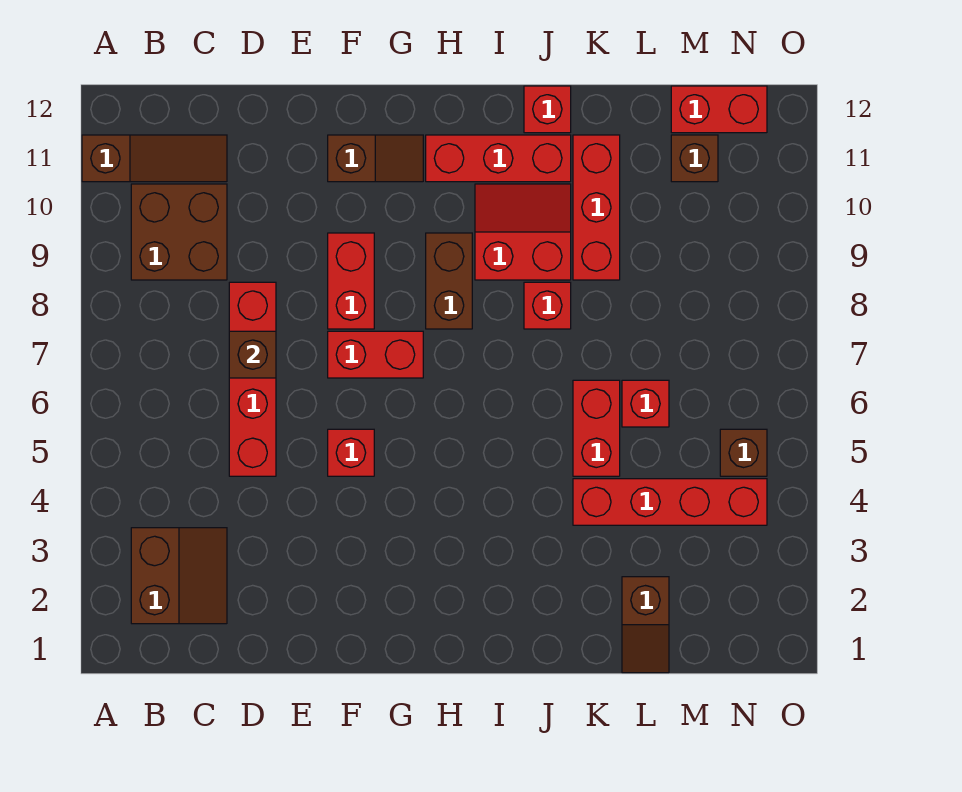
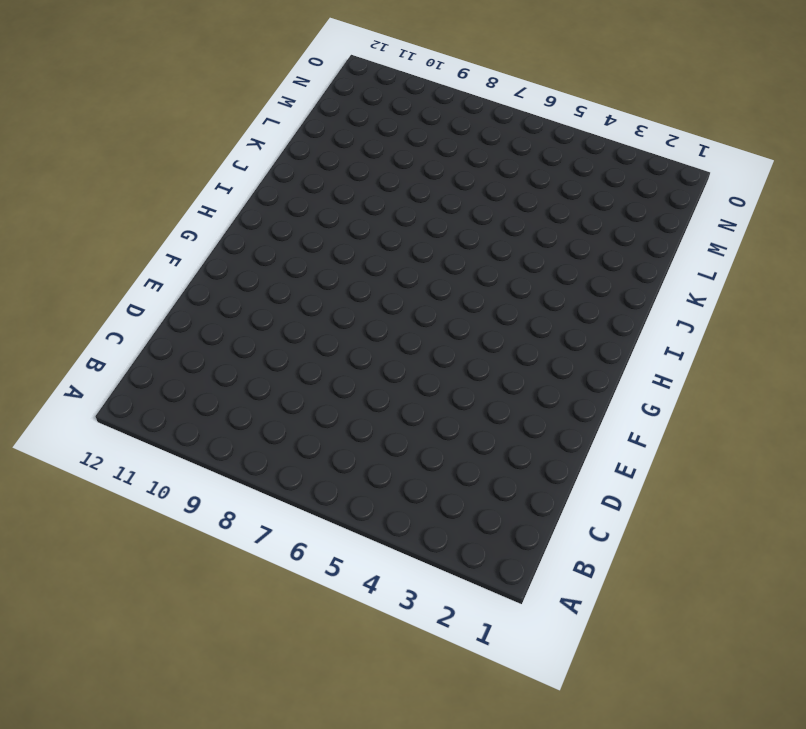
none -> brown slope A11:C11 level 1 top A
none -> brown slope B2:C3 level 1 top B
none -> brown brick B9:C10 level 1

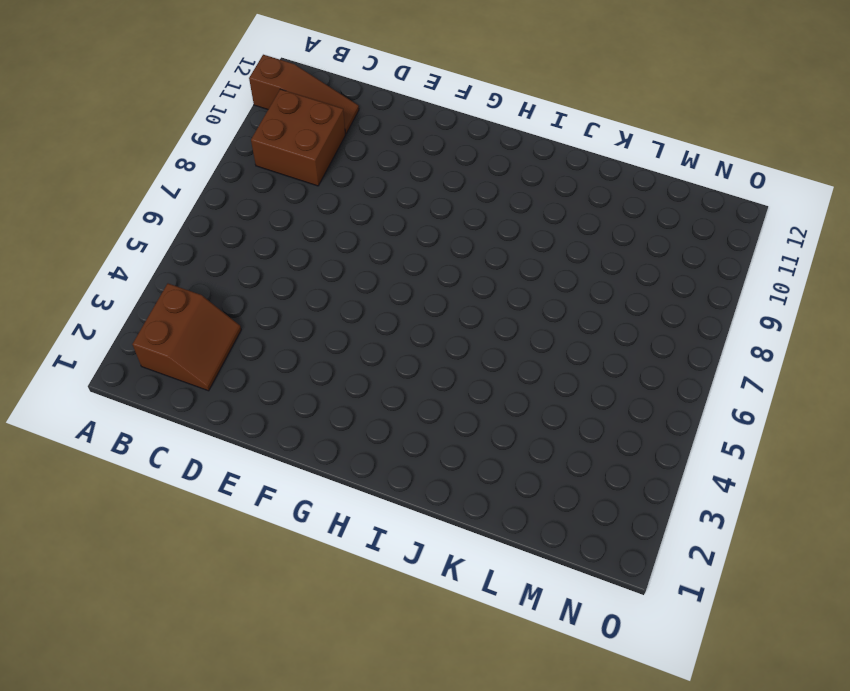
none -> red brick D5:D8 level 1
none -> red brick F5 level 1
none -> red brick F7:G7 level 1

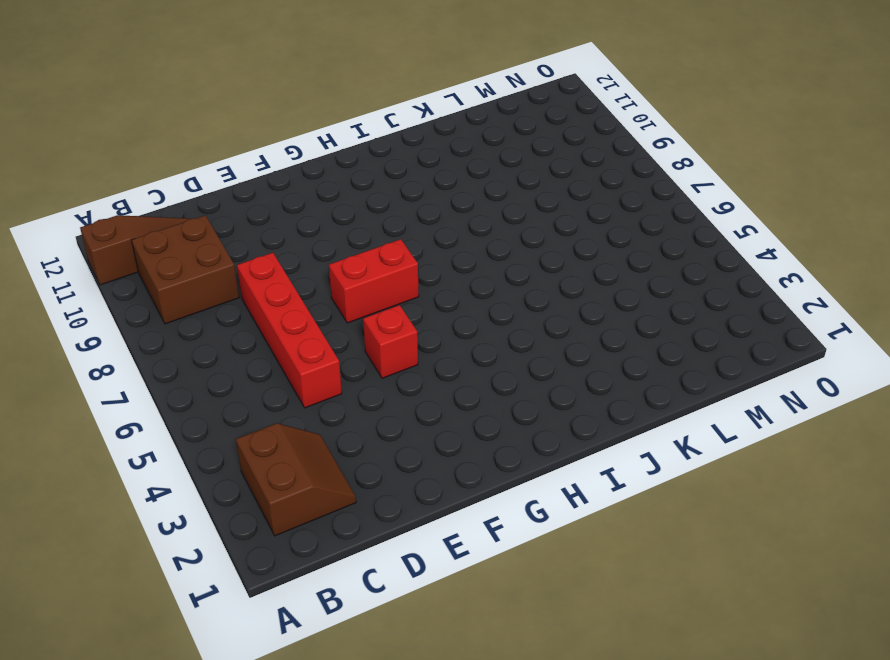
none -> red brick F8:F9 level 1
none -> brown slope F11:G11 level 1 top F
none -> brown brick H8:H9 level 1

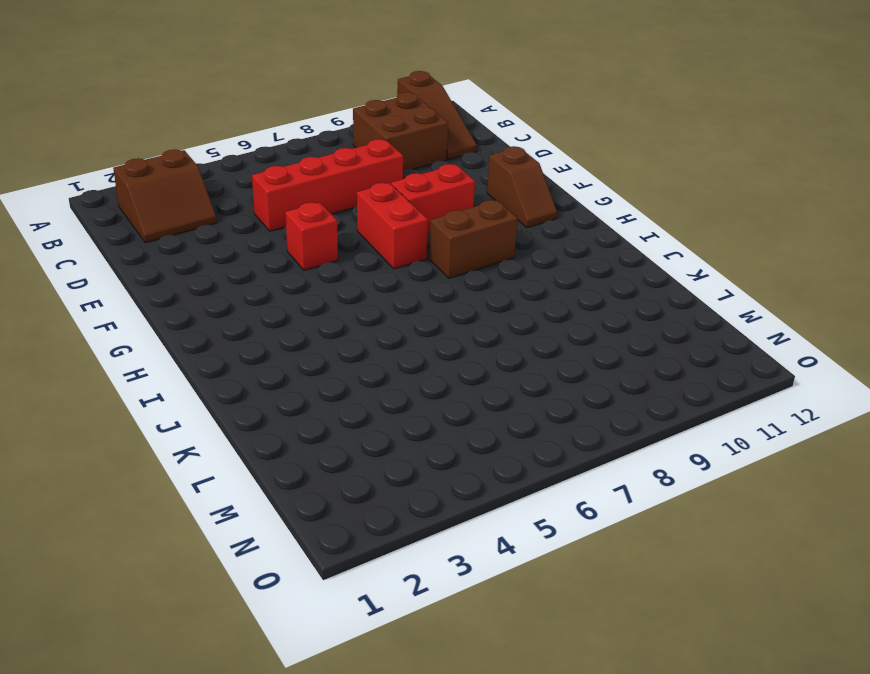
none -> red brick H11:J11 level 1
none -> red slope I9:J10 level 1 top 9
none -> red brick J8 level 1

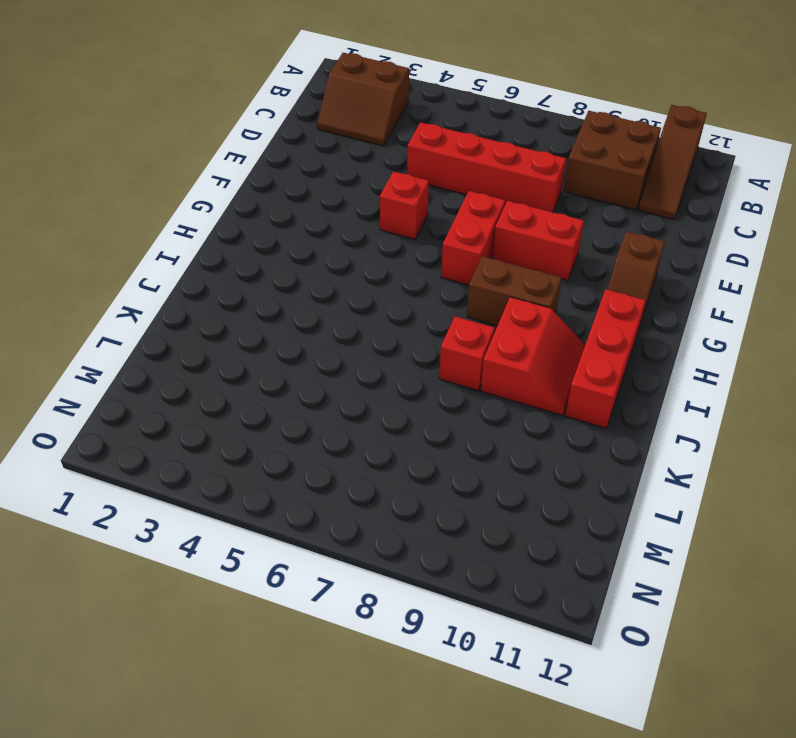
none -> red brick J12 level 1
none -> red brick K4:N4 level 1
none -> red brick K5:K6 level 1

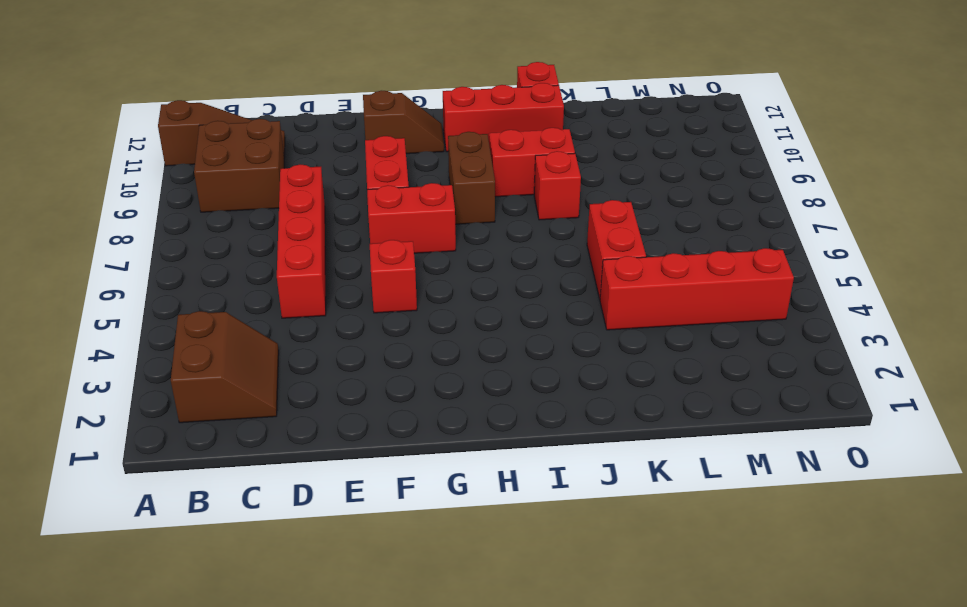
none -> red brick K9:K11 level 1
none -> brown slope L1:L2 level 1 top 2
none -> red brick L6 level 1

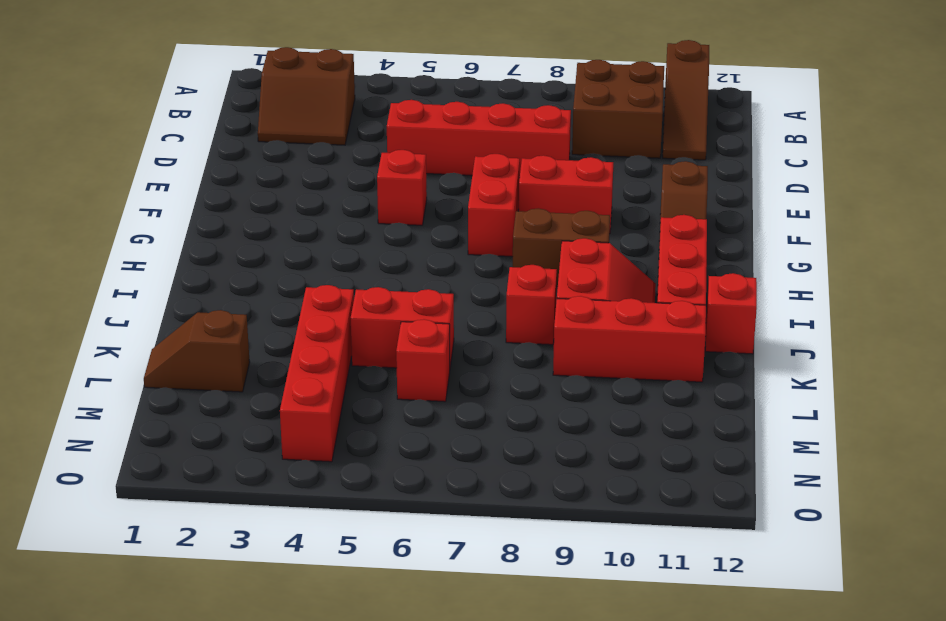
none -> brown brick M11 level 1
none -> red brick M12:N12 level 1
none -> brown brick N5 level 1

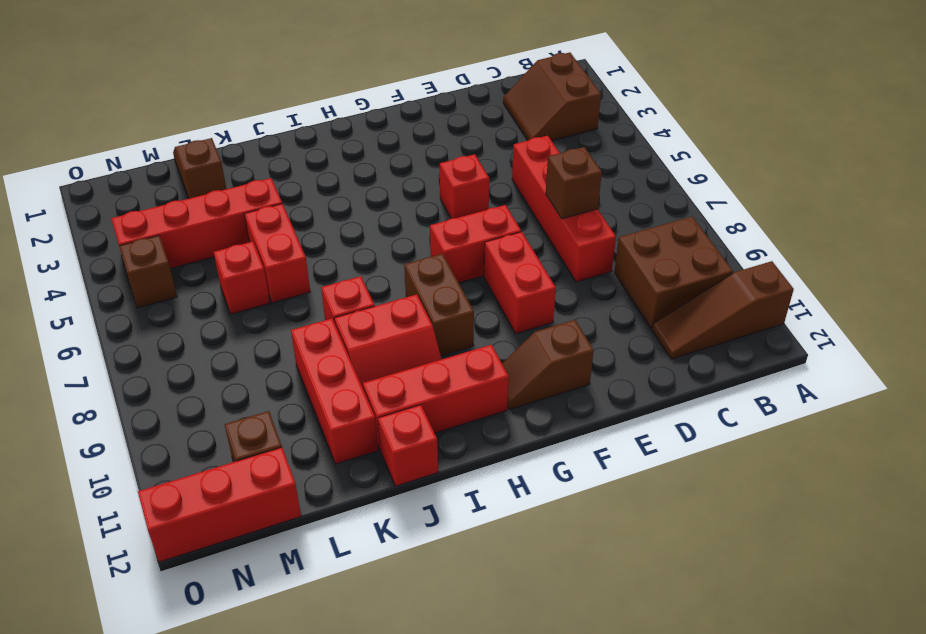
red brick M12:O12 level 1 -> red brick M12:N12 level 1

